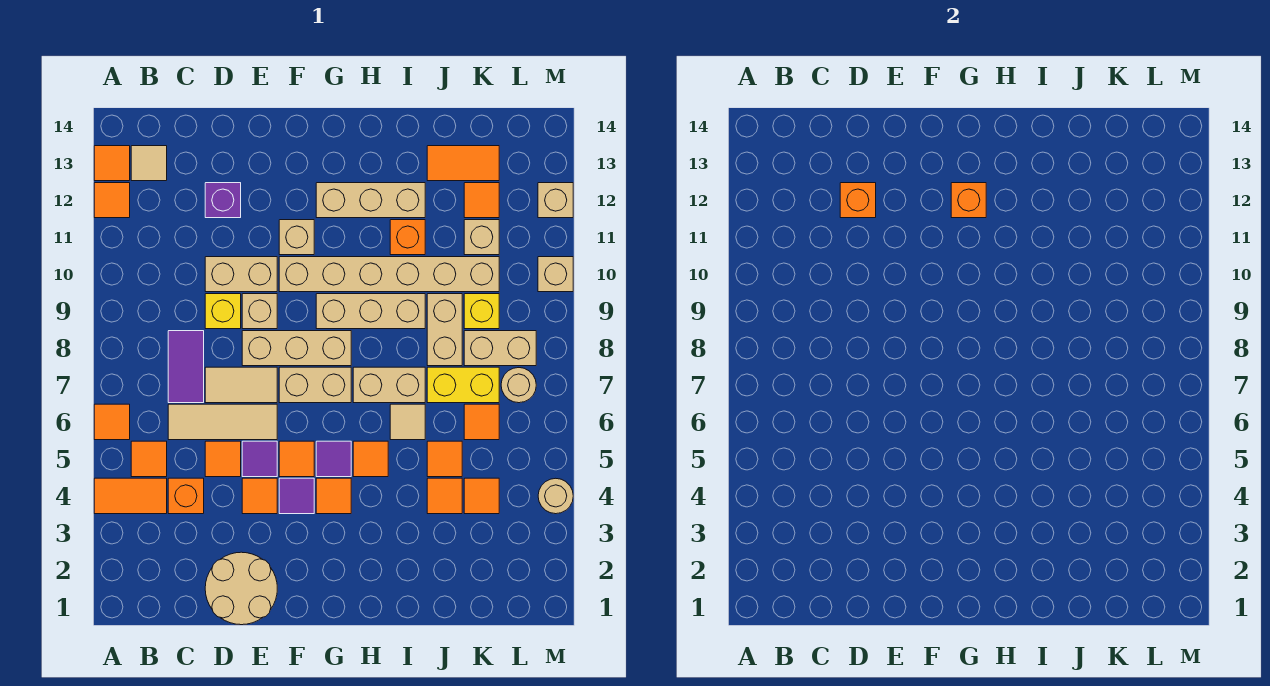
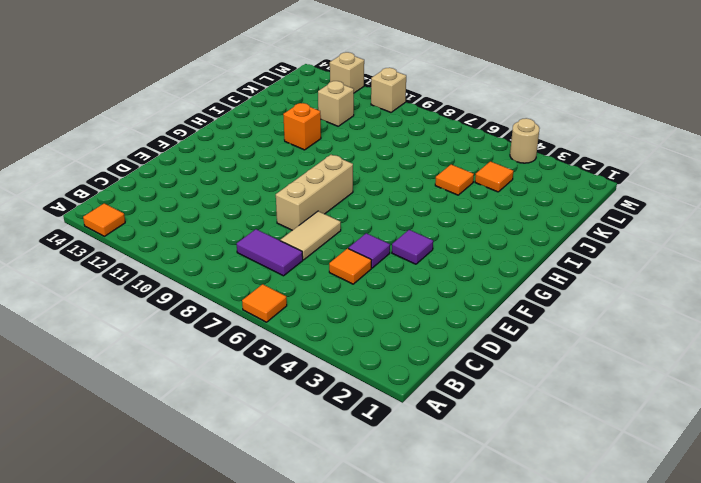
none -> orange tile A4:B4 level 1
none -> orange tile A12 level 1
none -> orange tile B5 level 1
none -> tan tile B13 level 1

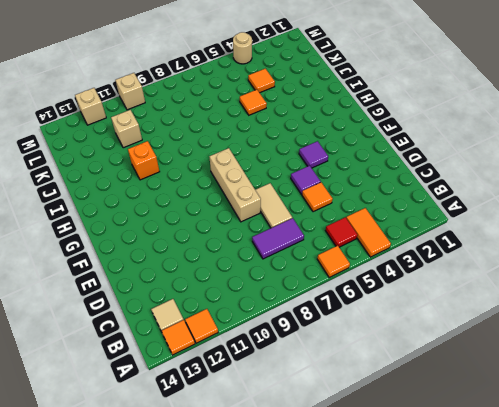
red tile B5 level 1 -> orange tile B5 level 1
none -> orange brick C4 level 1
none -> tan tile C6:E6 level 1
none -> tan round brick D1:E2 level 1
none -> yellow brick D9 level 1

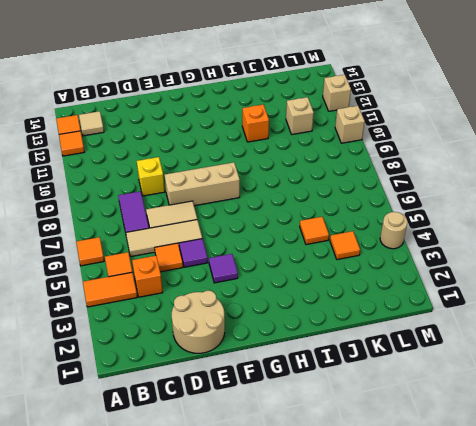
none -> tan brick D10:E10 level 1
none -> purple brick D12 level 1
none -> orange tile E4 level 1
none -> tan brick E9 level 1

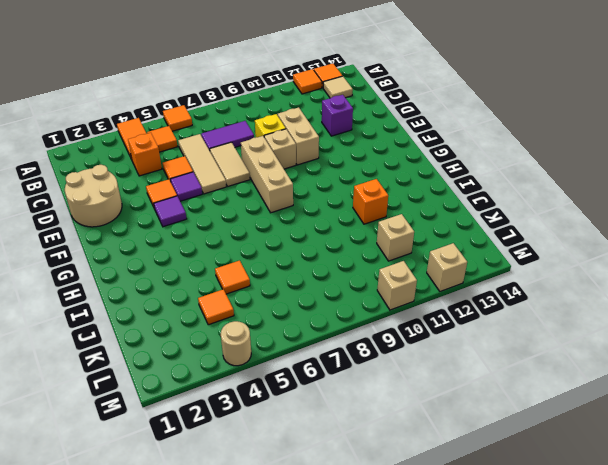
none -> orange tile F5 level 1
none -> tan brick F7:G7 level 1
none -> tan brick F10:K10 level 1
none -> tan brick F11 level 1

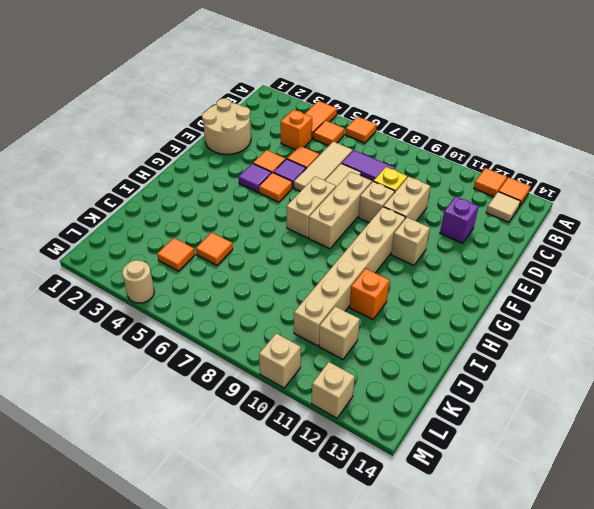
none -> orange tile G4 level 1
none -> purple tile G5 level 1
none -> tan brick G9:I9 level 1
none -> tan brick G12:I12 level 1

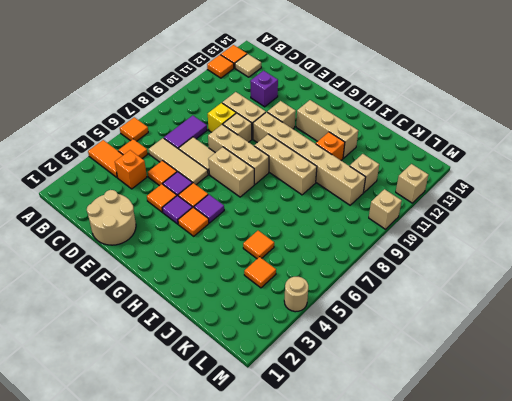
none -> orange tile H5 level 1
none -> tan brick H7:I7 level 1
none -> tan tile I6 level 1
none -> orange tile J4 level 1

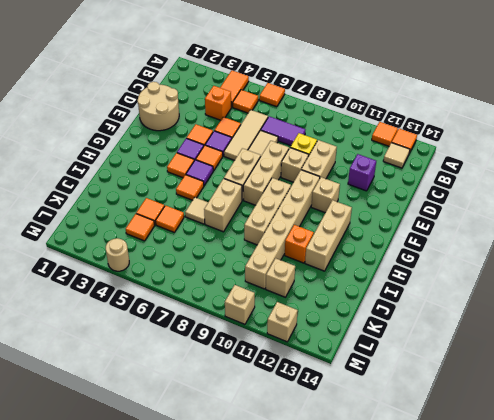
none -> yellow brick J7:K7 level 1
none -> tan brick J8:J9 level 1
none -> orange tile J13:K13 level 1
none -> orange tile K6 level 1

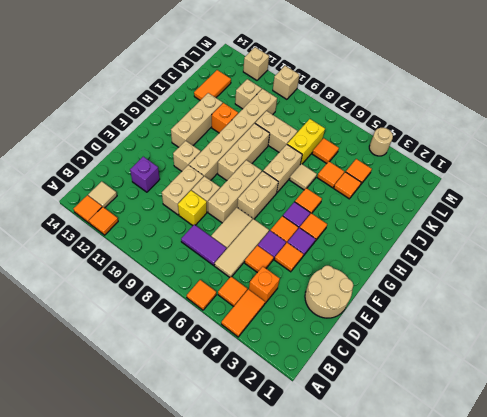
none -> tan brick K8:L8 level 1
none -> yellow brick K9 level 1
none -> orange tile K12 level 1
none -> tan round brick L7 level 1

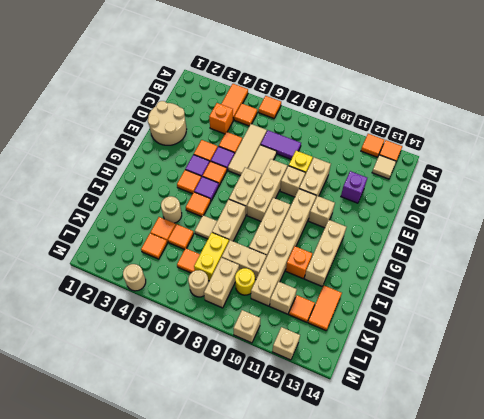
tan round brick I4 level 1 -> none
yellow round brick K9 level 1 -> yellow brick K9 level 1
none -> orange brick D12 level 2
none -> orange brick G12 level 2

